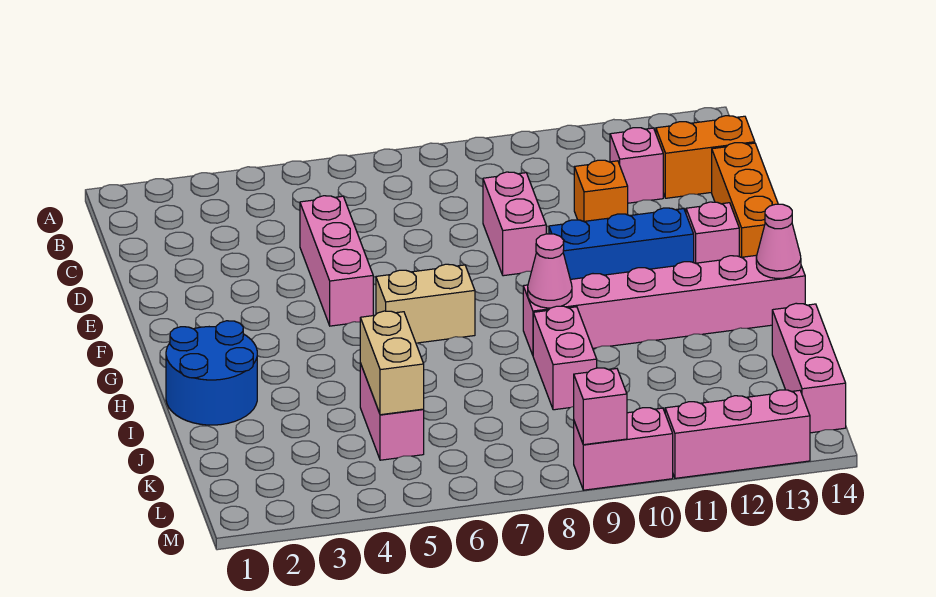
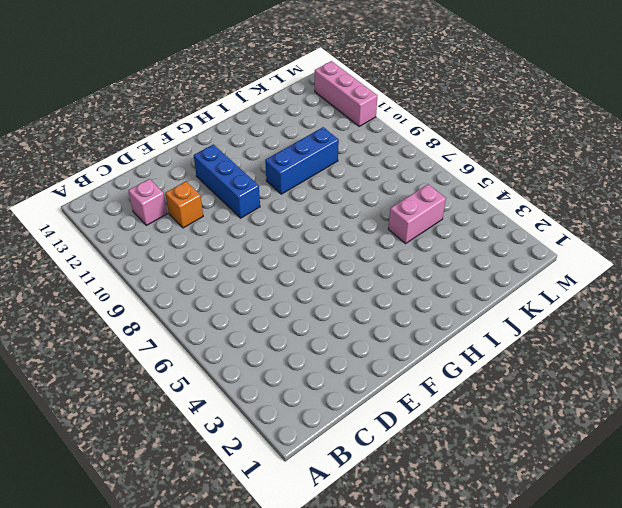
blue brick H10:J10 level 1 -> pink brick H9:H14 level 1
none -> orange brick C13:C14 level 1
none -> pink brick D5:F5 level 1
none -> pink brick D9:E9 level 1

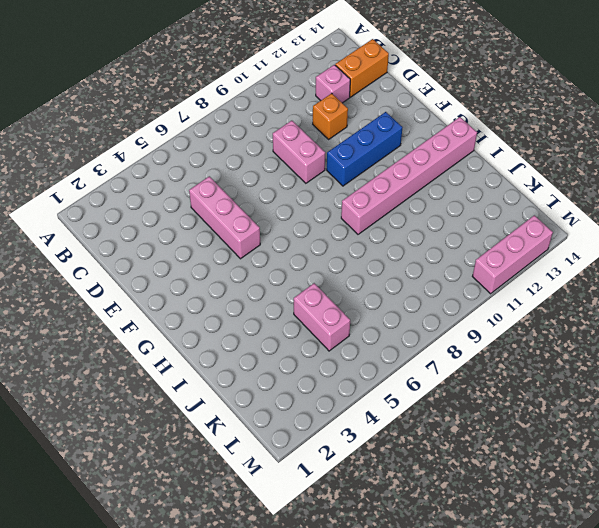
none -> orange brick D14:F14 level 1
none -> pink brick F13 level 1
none -> tan brick G6:G7 level 1

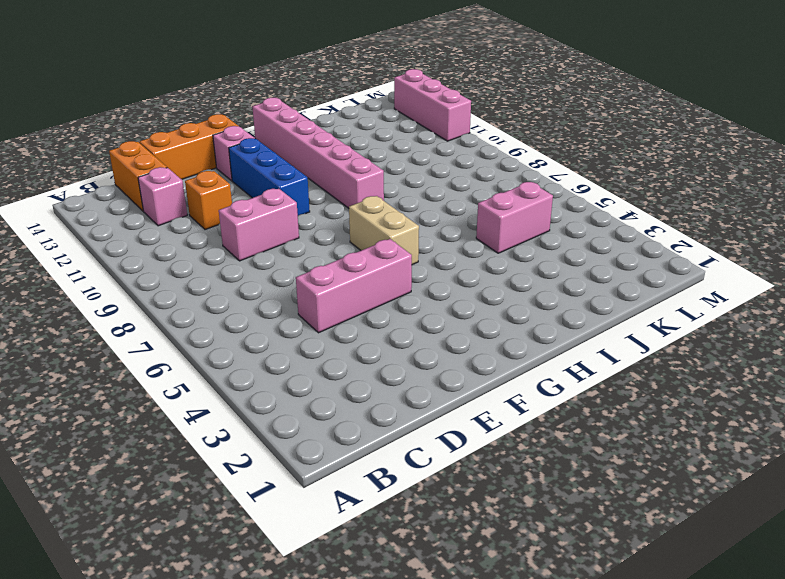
none -> blue round brick H1:I2 level 1
none -> pink brick I9:J9 level 1
none -> pink brick J14:L14 level 1

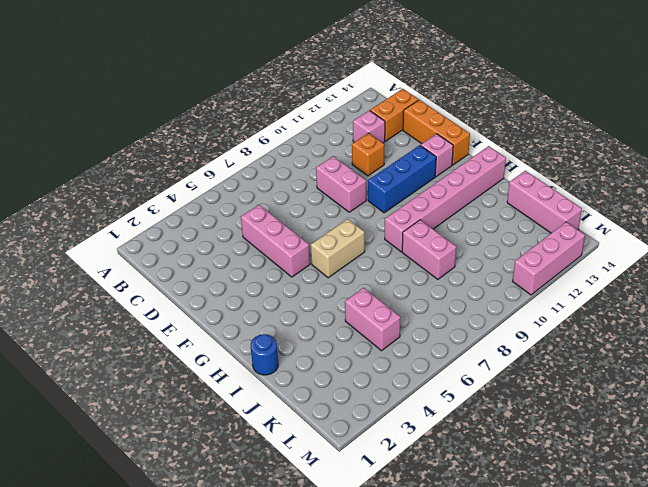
blue round brick I1 level 1 -> blue round brick H1:I2 level 1
none -> pink brick M9:M10 level 1
none -> pink cone H9 level 2
none -> pink cone H14 level 2

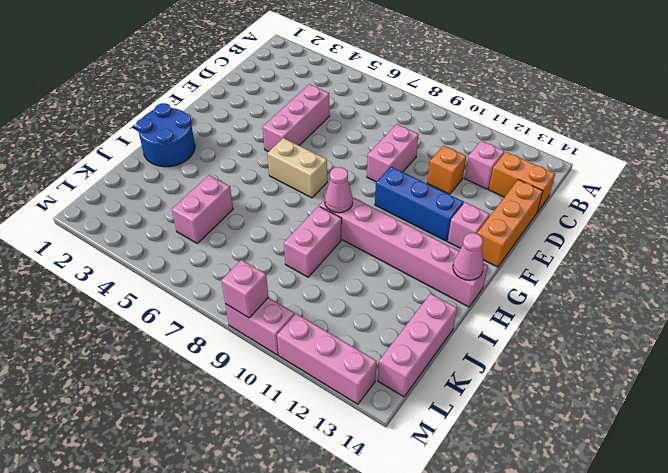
none -> tan brick J5:K5 level 2

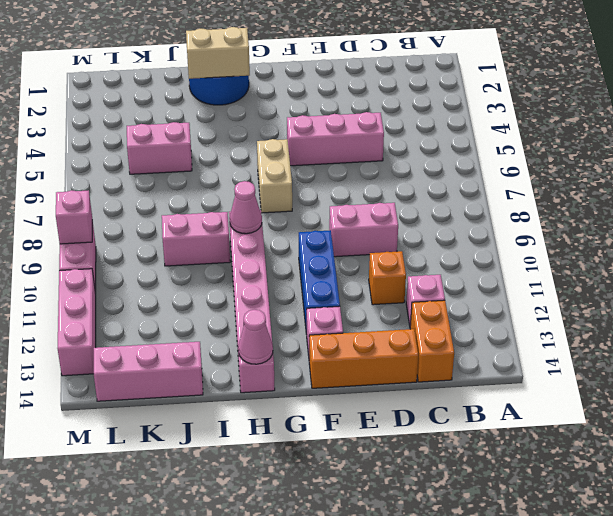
tan brick H2:I2 level 2 -> tan brick J5:K5 level 2

